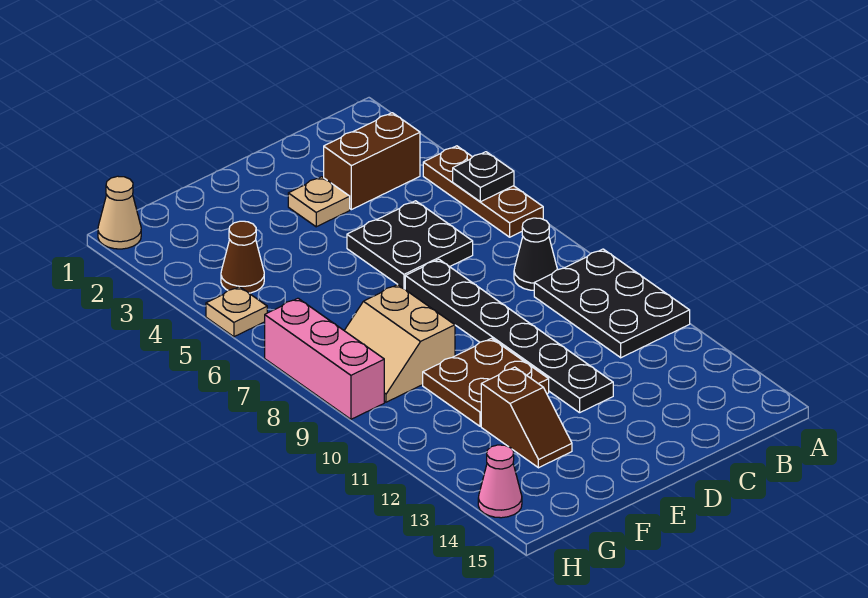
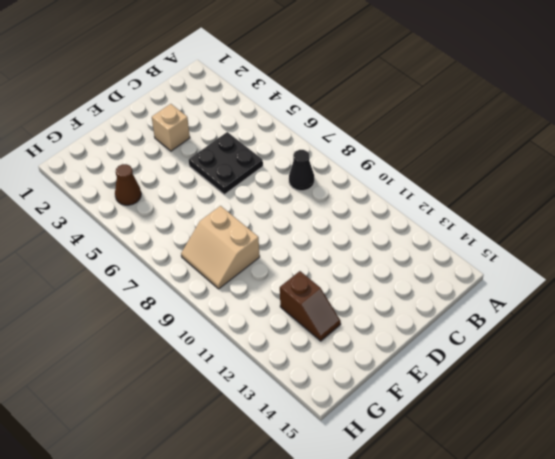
tan brick D3 level 1 -> tan plate D3 level 1
none -> brown plate A4:A6 level 1
none -> black plate A9:B11 level 1
none -> brown brick B3:C3 level 1

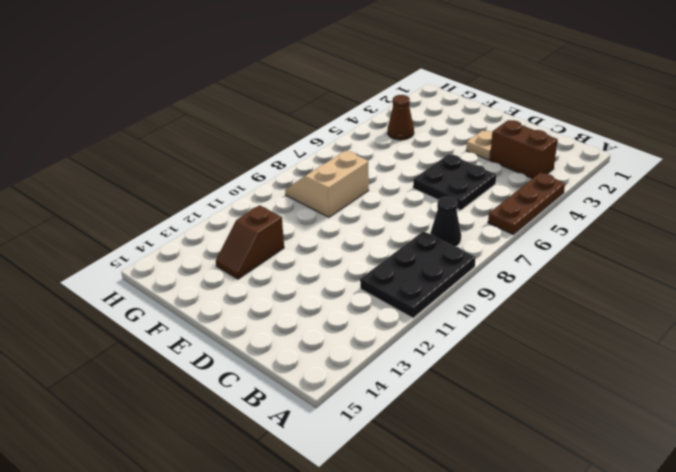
none -> black plate D7:D12 level 1
none -> brown plate E10:F11 level 1
none -> tan cone H1 level 1

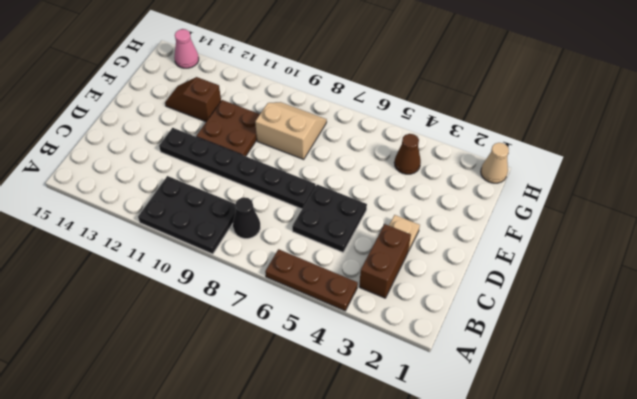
none -> tan plate H5 level 1
none -> pink brick H7:H9 level 1
none -> black plate A5 level 2

